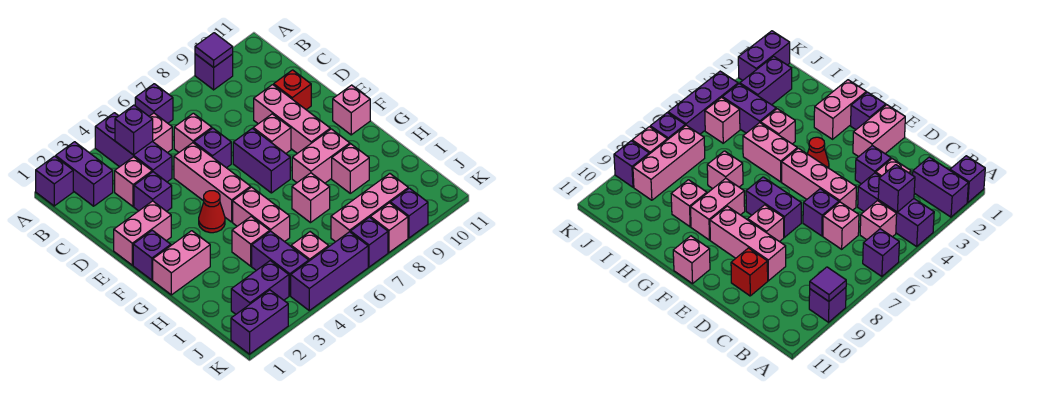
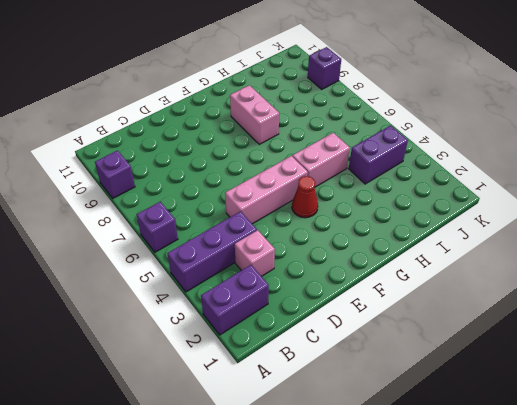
none -> purple brick A1 level 1
none -> pink brick B5 level 1
none -> pink brick C6 level 1
none -> purple brick D3 level 1

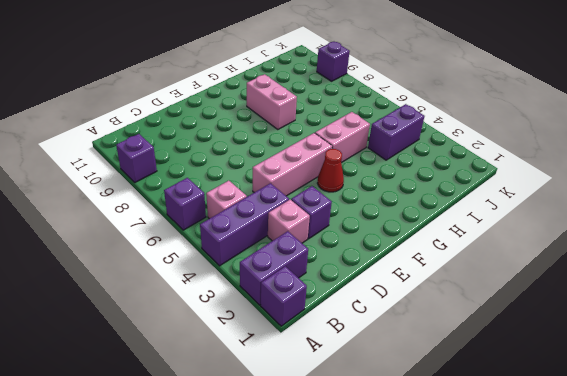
none -> pink brick C6 level 1
none -> purple brick D6 level 1
none -> pink brick D9:F9 level 1
none -> red brick D10 level 1

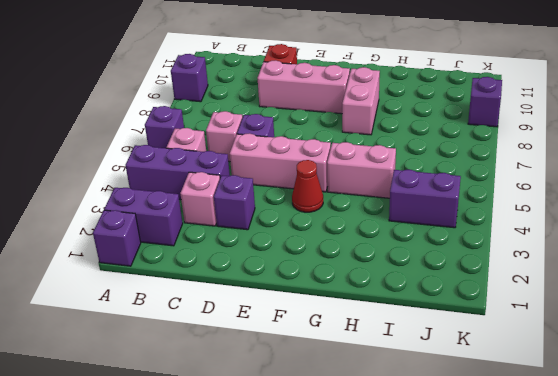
none -> pink brick E1:E2 level 1
none -> purple brick E7:F7 level 1
none -> pink brick E8 level 1
none -> purple brick F1 level 1

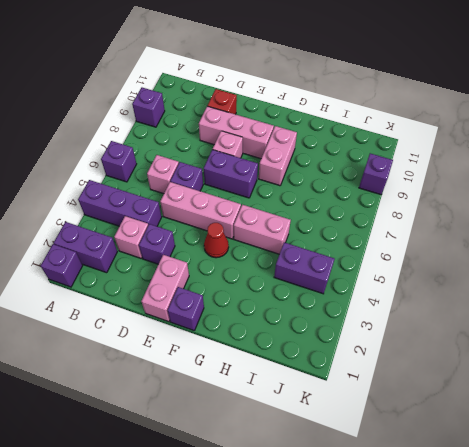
none -> pink brick B5 level 1
none -> pink brick F11 level 1
none -> pink brick G1:G2 level 1
none -> pink brick H4 level 1

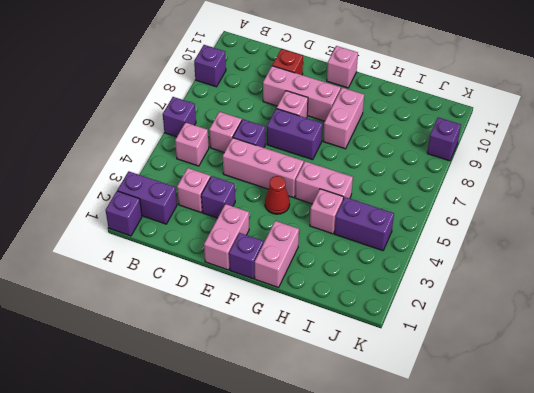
none -> purple brick A4:C4 level 1
none -> pink brick H7 level 1
none -> pink brick H9 level 1
none -> purple brick J2:J3 level 1

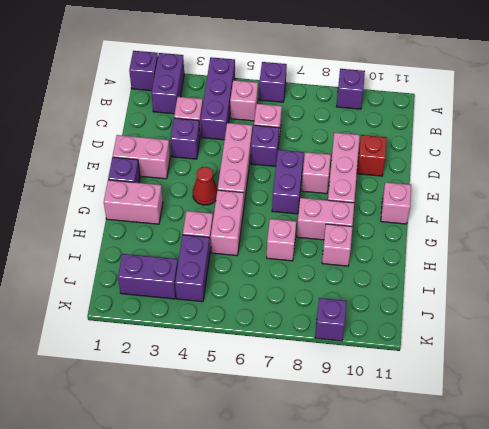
none -> pink brick J5 level 1
none -> pink brick J7:J9 level 1
none -> purple brick K1:K2 level 1
none -> purple brick K4:K6 level 1

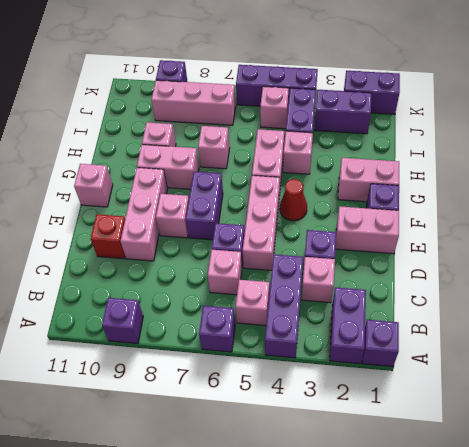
none -> purple brick K7 level 1
none -> pink brick K8 level 1
none -> purple tile A9 level 2
none -> purple brick B4 level 2

